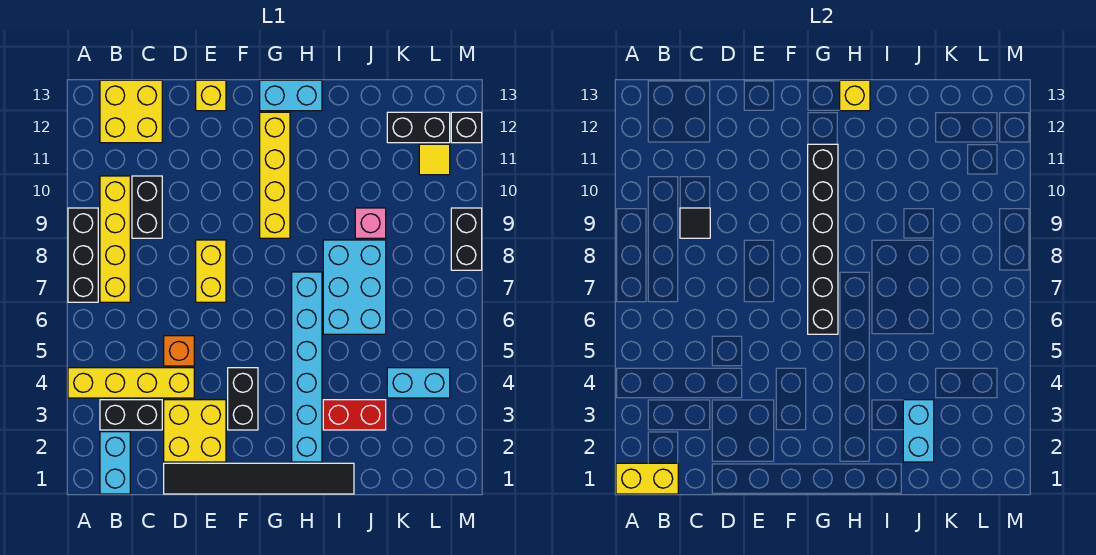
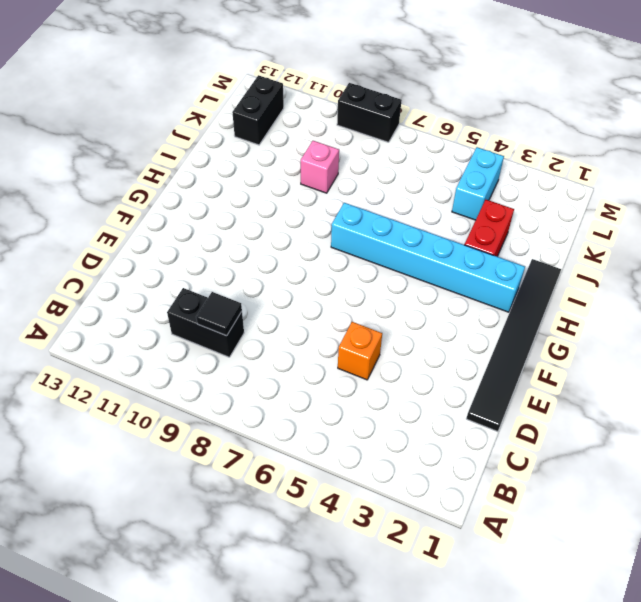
none -> yellow brick A4:D4 level 1
none -> black brick A7:A9 level 1
none -> cyan brick B1:B2 level 1

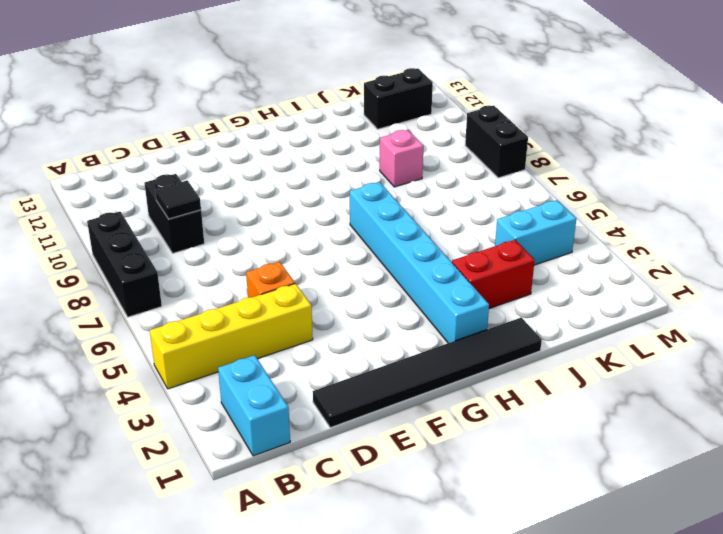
none -> black brick B3:C3 level 1
none -> yellow brick B7:B10 level 1
none -> yellow brick B12:C13 level 1

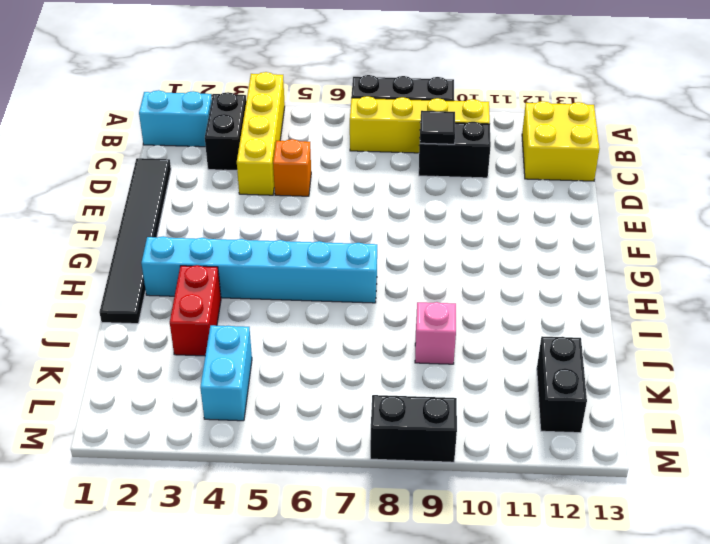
none -> yellow brick D2:E3 level 1
none -> yellow brick E7:E8 level 1
none -> yellow brick E13 level 1

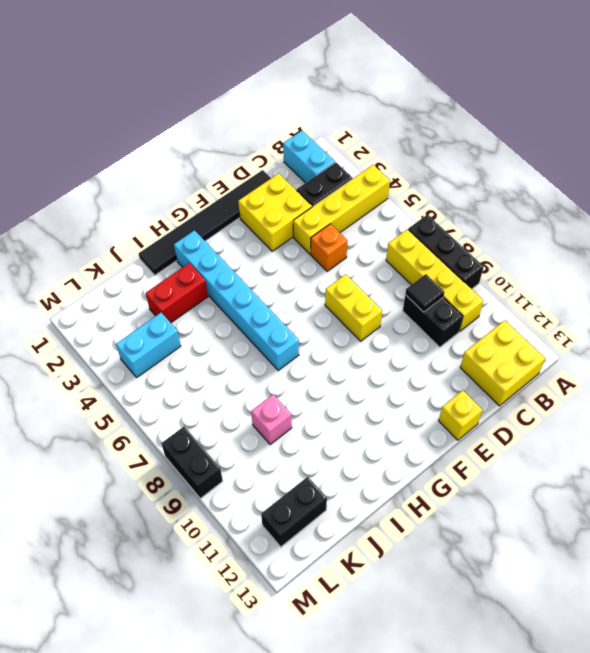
none -> black brick F3:F4 level 1
none -> yellow brick G9:G12 level 1
none -> cyan brick G13:H13 level 1

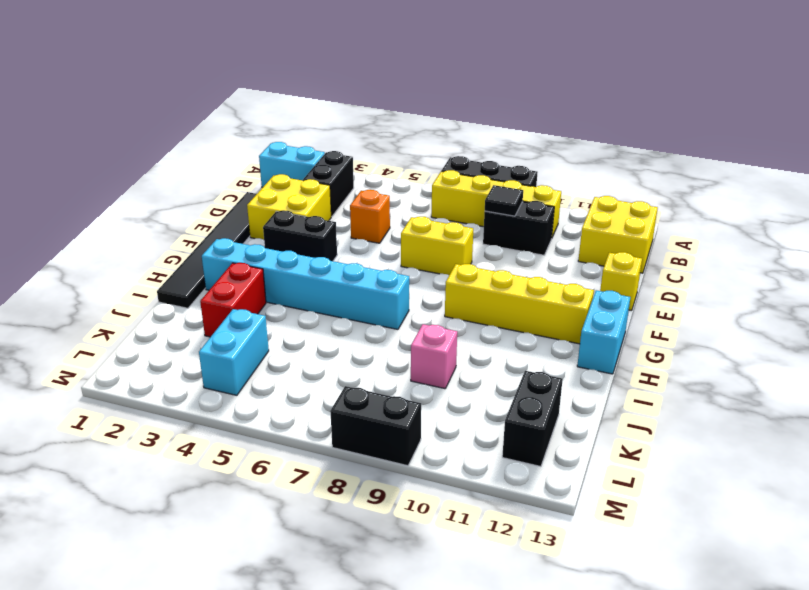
none -> yellow brick A4:D4 level 1
none -> cyan brick I6:J8 level 1
none -> yellow tile L11 level 1

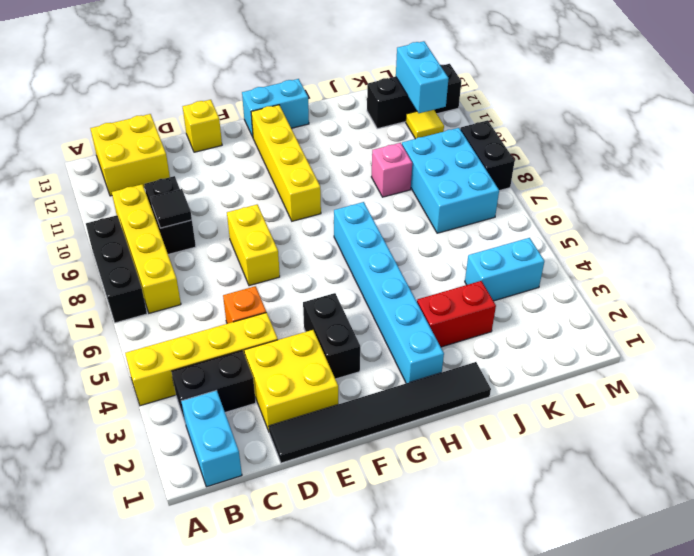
cyan brick K7:L9 level 1 -> cyan brick I6:J8 level 1
cyan brick L11:L12 level 2 -> cyan brick J2:J3 level 2
none -> yellow brick A1:B1 level 2
none -> black brick G6:G11 level 2
none -> yellow brick H13 level 2

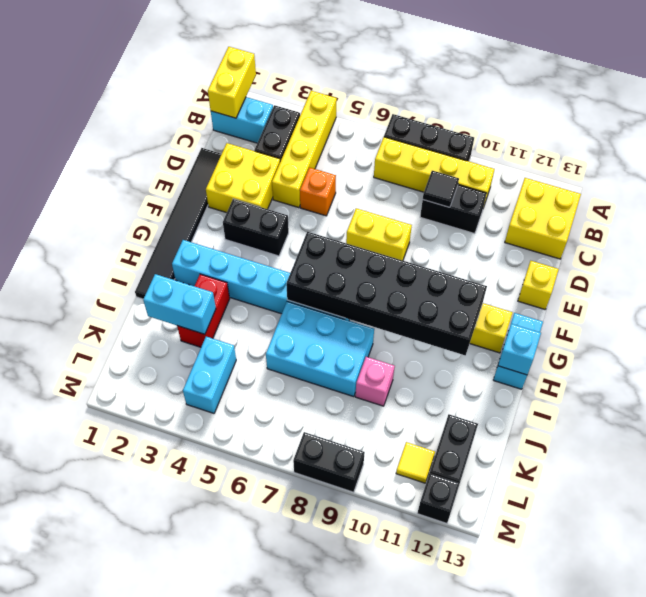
black brick G6:H11 level 2 -> black brick G6:G11 level 2
cyan brick H13 level 2 -> yellow brick H13 level 2

